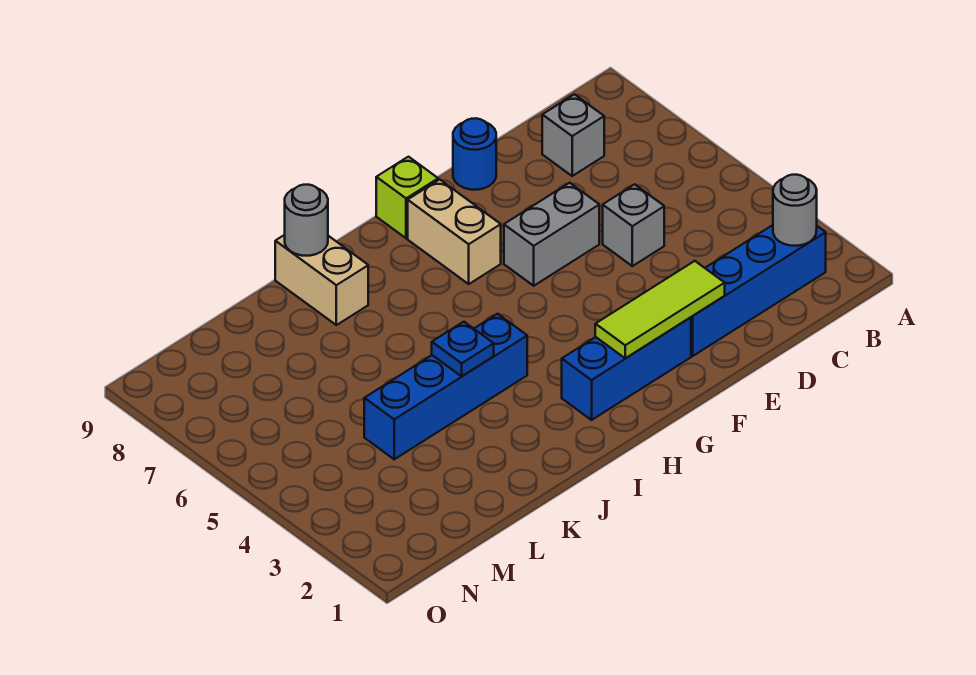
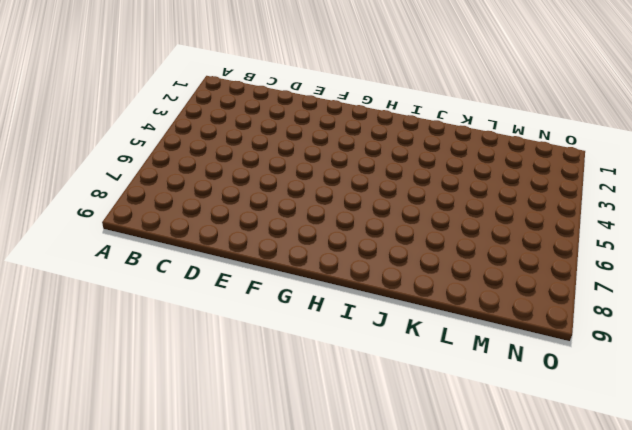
none -> blue brick B2:E2 level 1
none -> grey brick C8 level 1
none -> grey brick D5 level 1

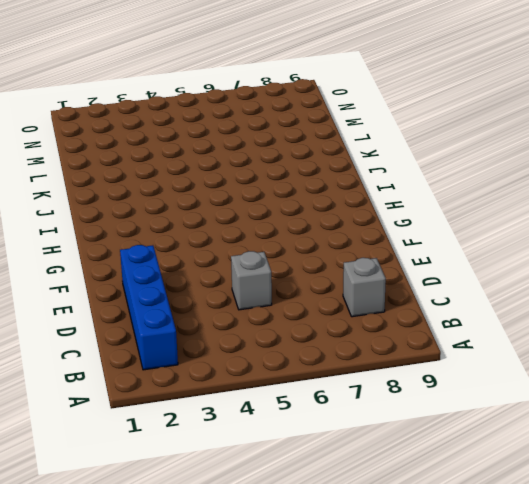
none -> grey brick E6:F6 level 1
none -> blue round brick E9 level 1
none -> blue brick F2:H2 level 1

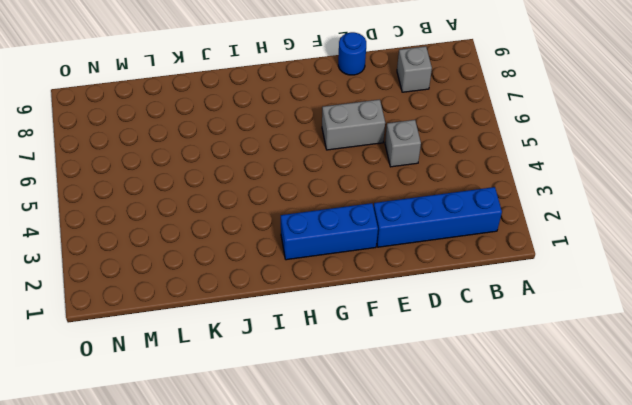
none -> tan brick G7:G8 level 1
none -> lime brick G9 level 1
none -> blue brick I4:L4 level 1

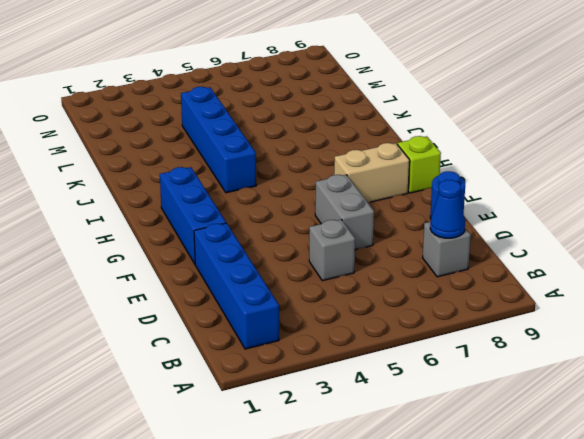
blue cone C8 level 2 -> none
none -> tan brick J8:J9 level 1
none -> grey round brick B2 level 2
none -> lime tile E2:G2 level 2

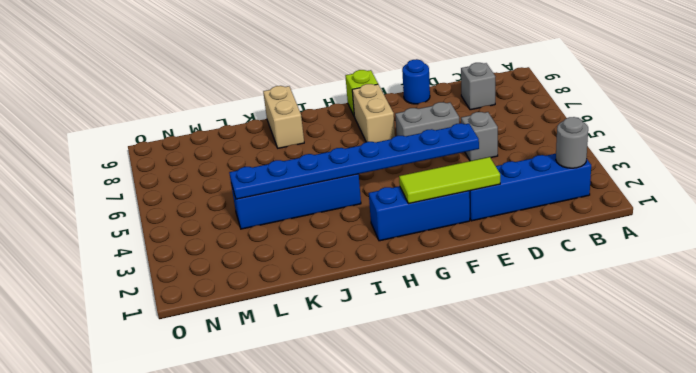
blue plate E4:L4 level 2 -> blue plate J4 level 2
none -> grey round brick J9 level 2

